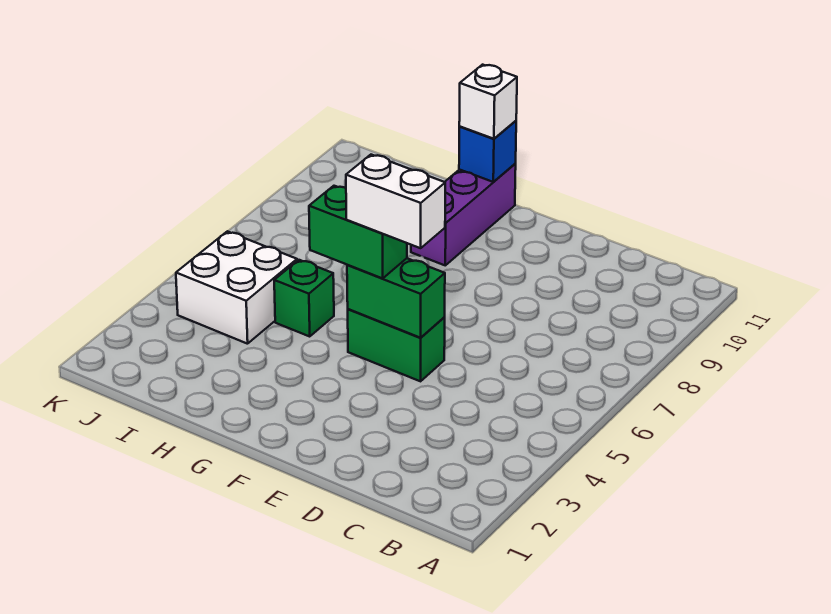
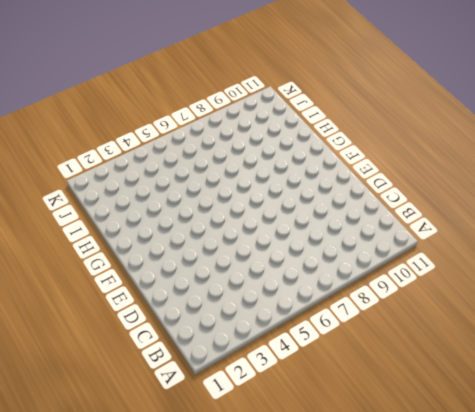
none -> green brick E5:F5 level 1
none -> purple brick G9:G11 level 1

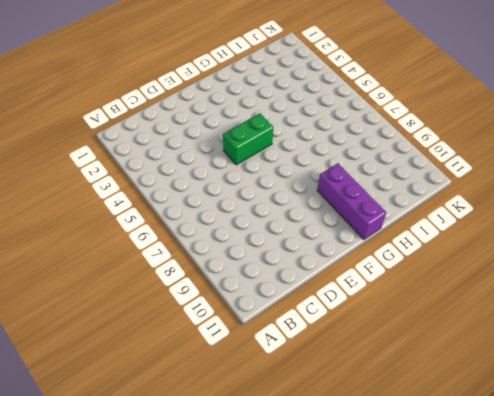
none -> green brick H5 level 1
none -> white brick I4:J5 level 1

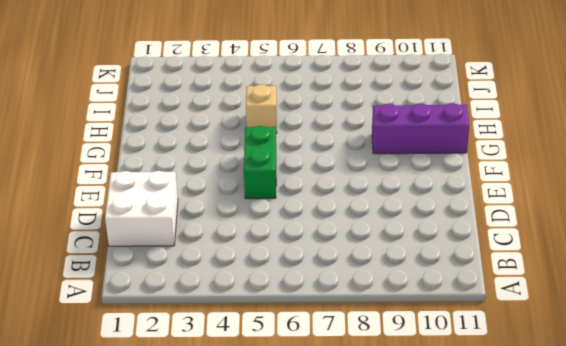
white brick C1:D2 level 1 -> white brick I4:J5 level 1
tan brick H5 level 1 -> green brick H5 level 1
none -> green brick E5:F5 level 2
none -> blue brick G11 level 2

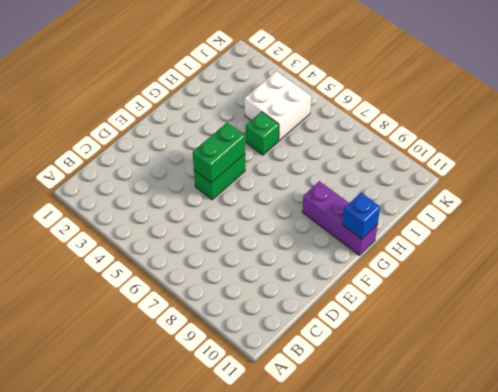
none -> green brick F5:G5 level 3
none -> white brick G11 level 3

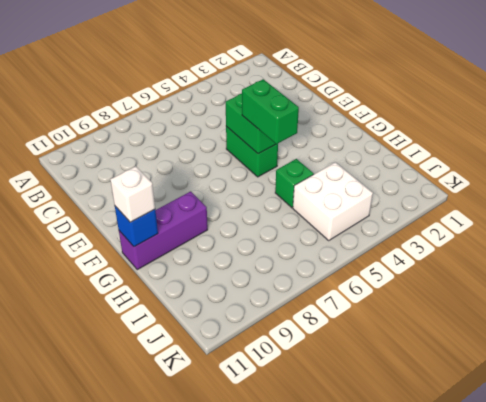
none -> white brick E5:F5 level 4

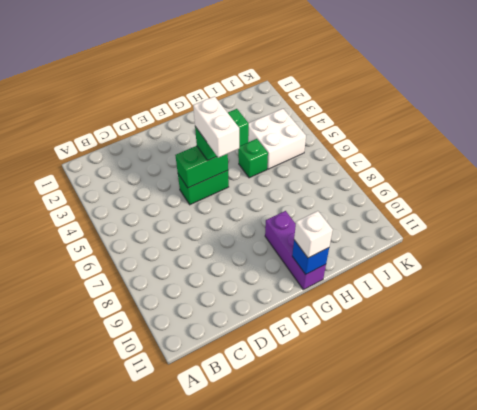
white brick F5:F6 level 4 -> white brick E5:F5 level 4

